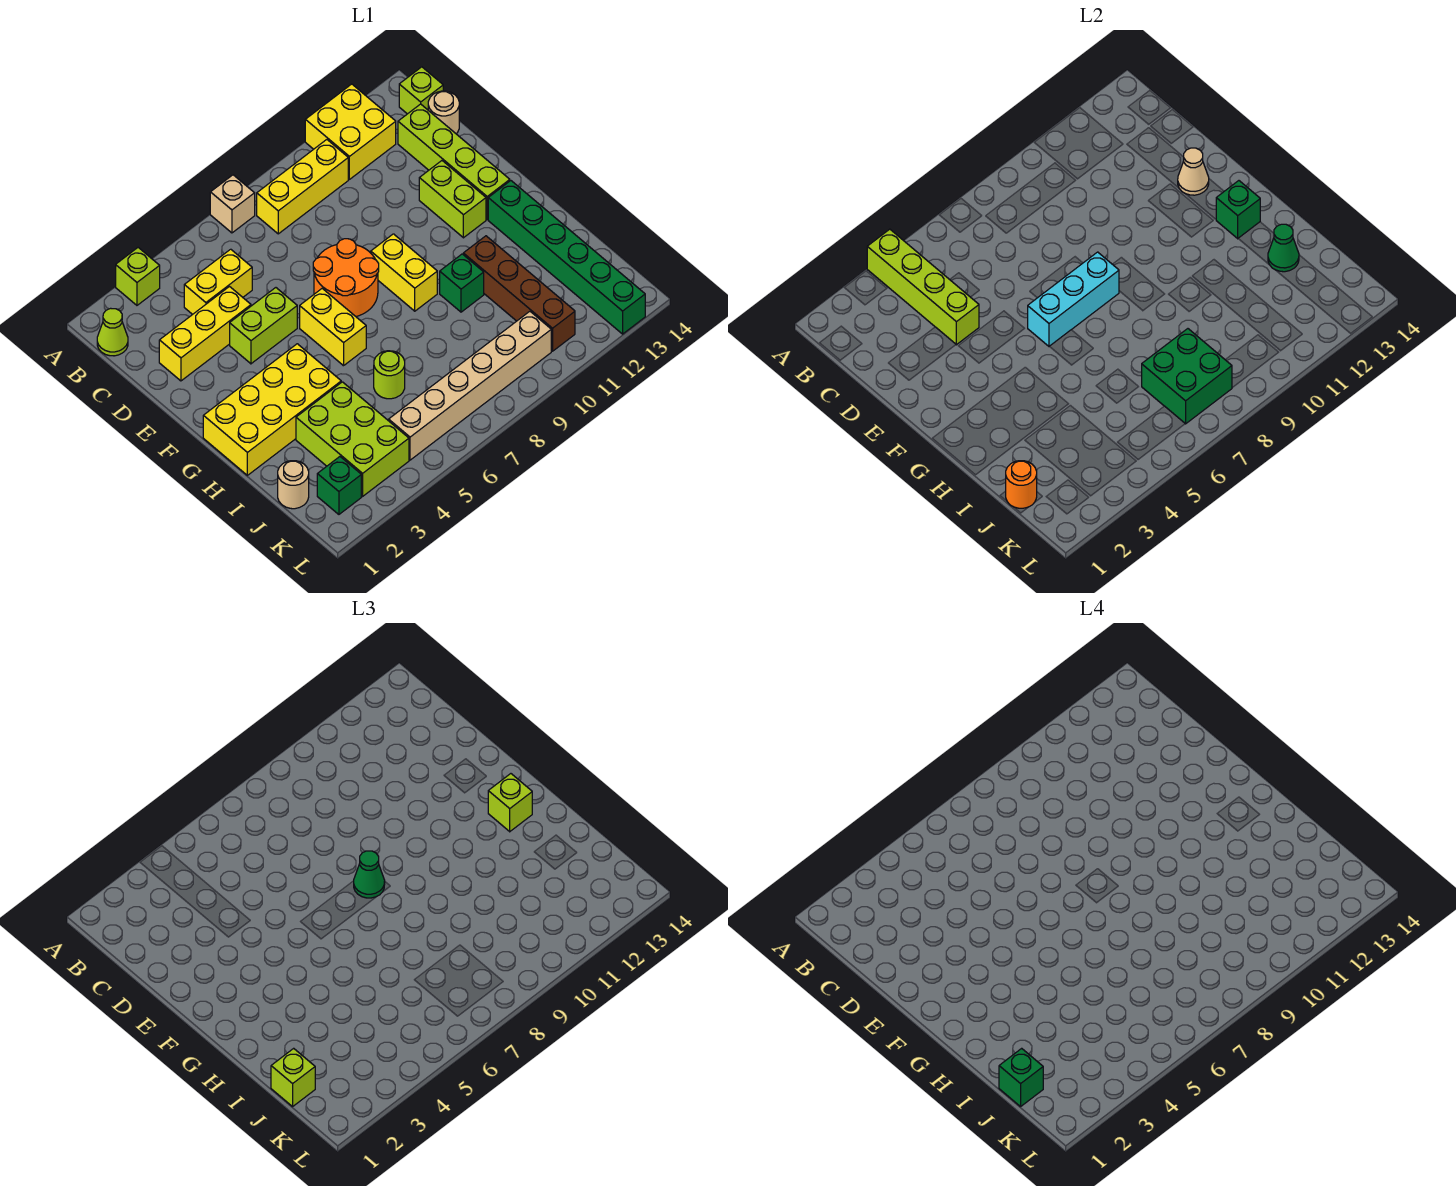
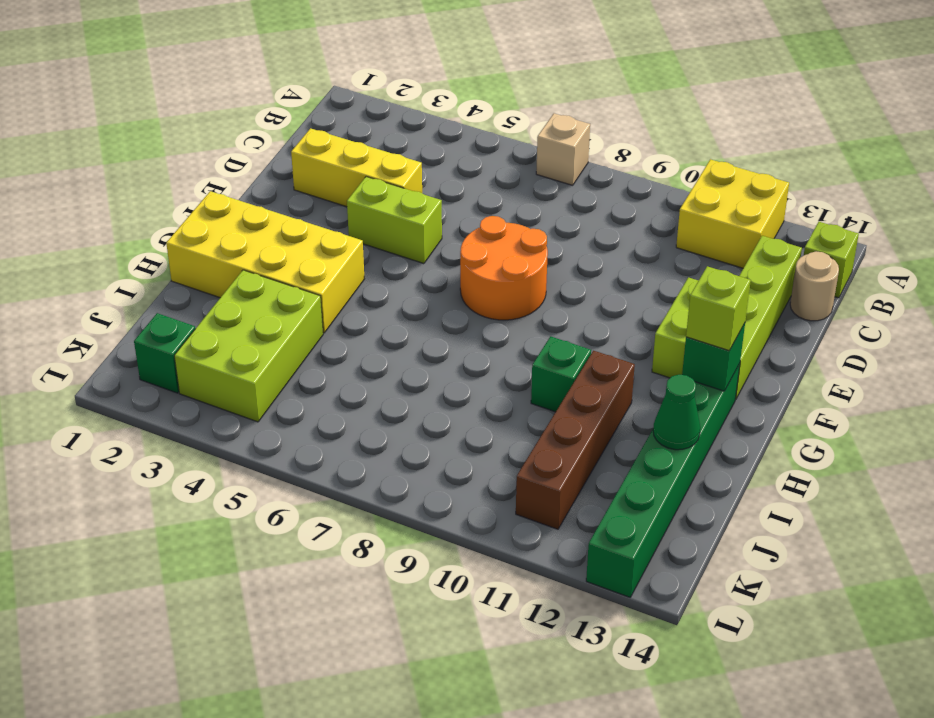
none -> lime brick A3 level 1
none -> lime cone B1 level 1
none -> yellow brick B8:B10 level 1
none -> yellow brick C4:C5 level 1

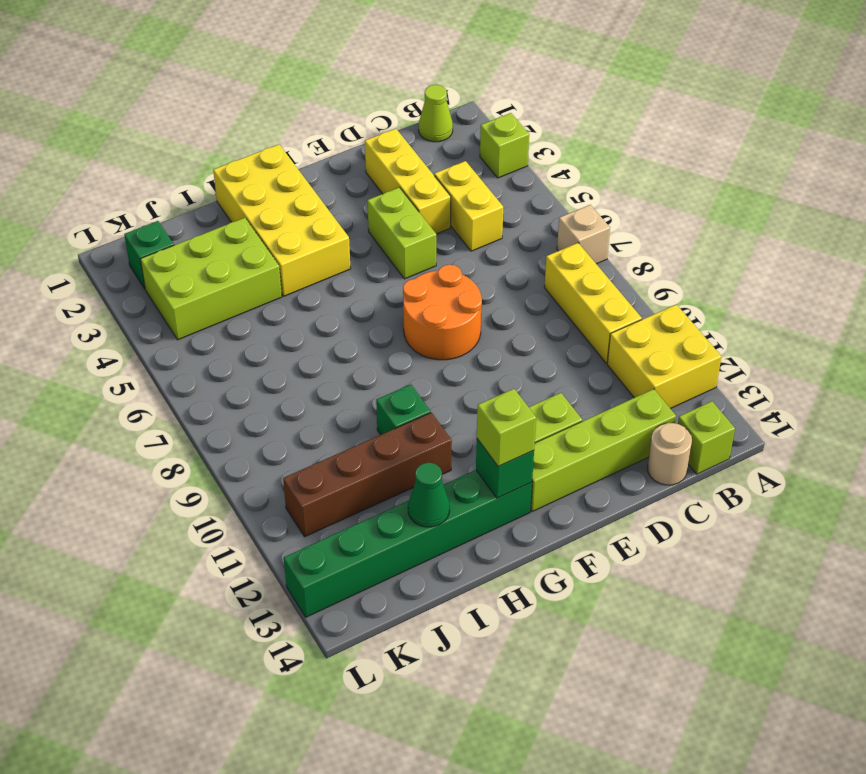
none -> yellow brick F6:G6 level 1
none -> yellow brick F9:G9 level 1
none -> lime round brick I6 level 1
none -> tan round brick J1 level 1

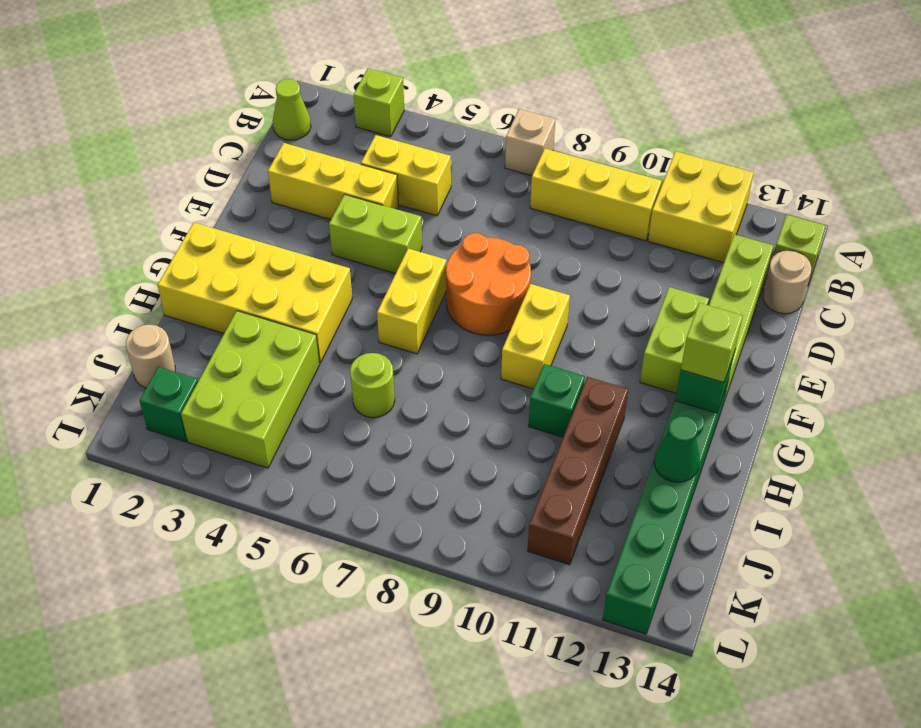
none -> tan brick K5:K10 level 1
none -> lime brick A4:D4 level 2
none -> tan cone E13 level 2
none -> cyan brick F6:F8 level 2

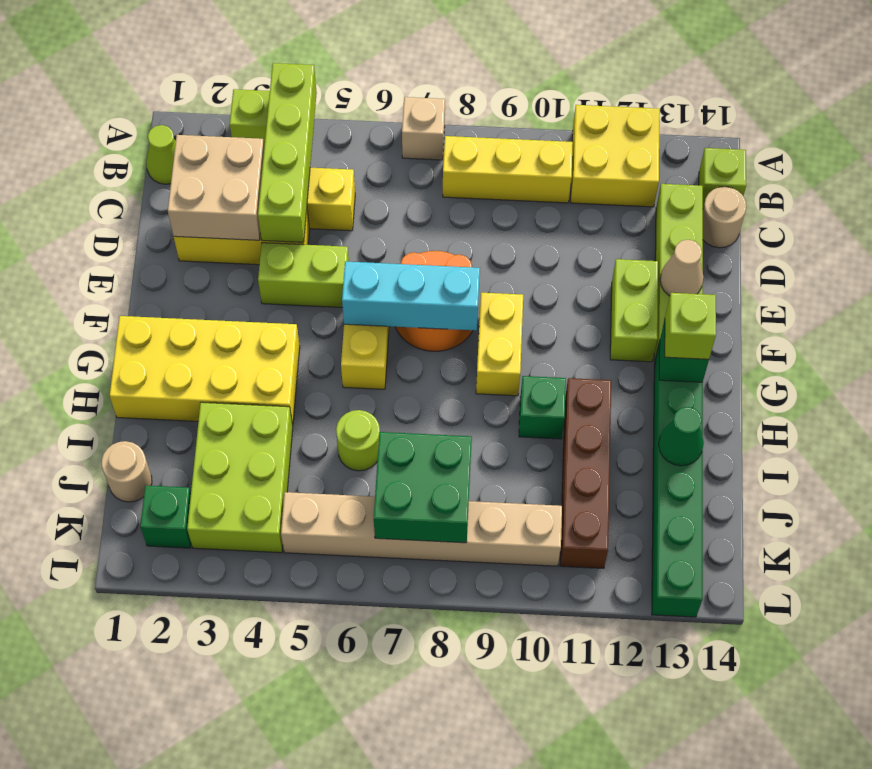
tan brick C2:D3 level 2 -> none
none -> orange round brick J1 level 2
none -> green cone F8 level 3
none -> lime brick J1 level 3
none -> green brick J1 level 4

